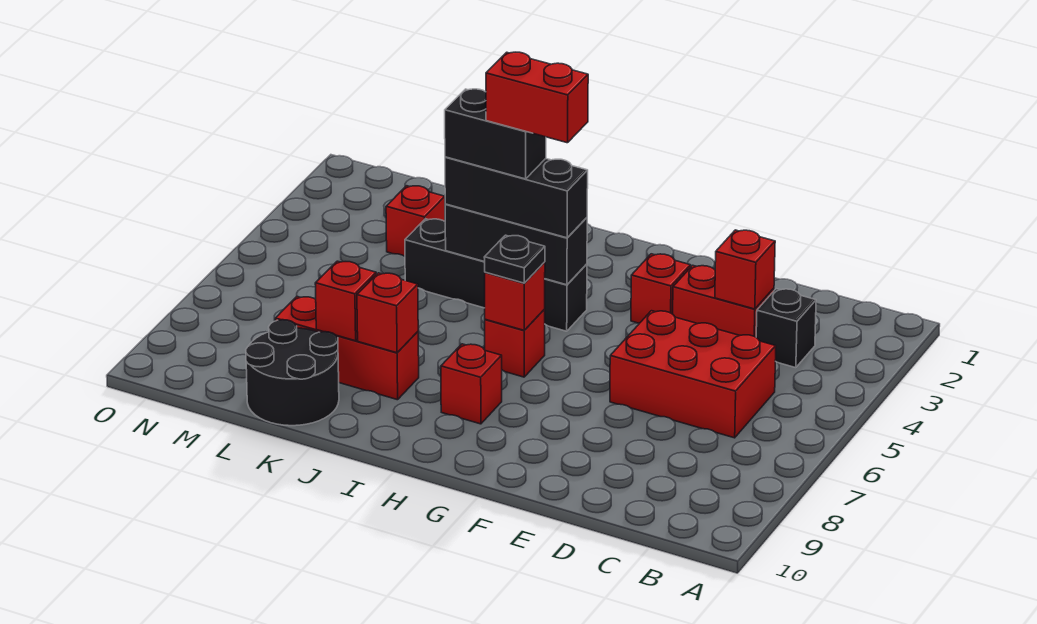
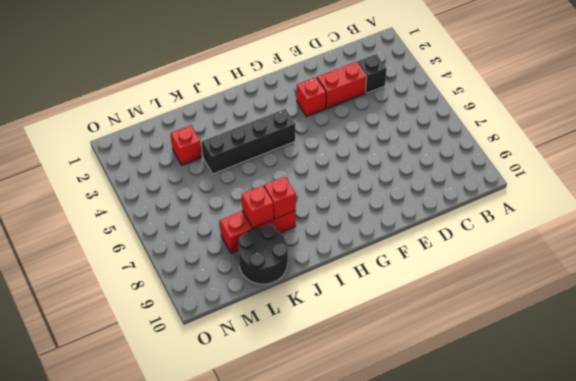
none -> red brick C5:E6 level 1
none -> red brick H6 level 1
none -> red brick H8 level 1

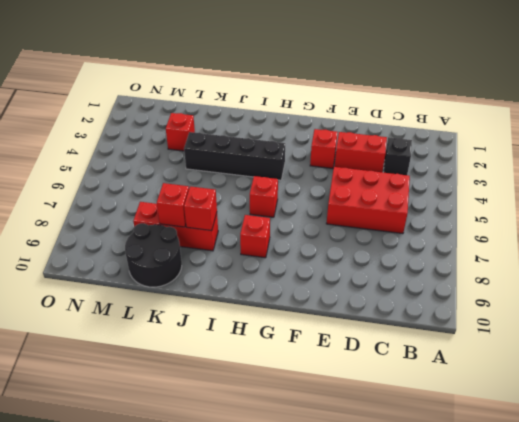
none -> red brick D3 level 2
none -> black brick H4:J4 level 2
none -> red brick H6 level 2

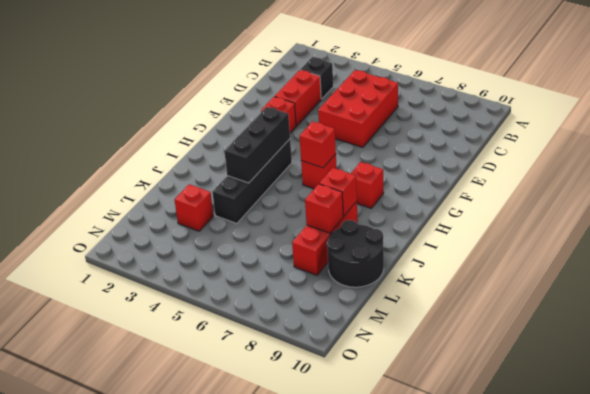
none -> red brick D3 level 2
none -> black brick H4:J4 level 3
none -> black plate H6 level 3

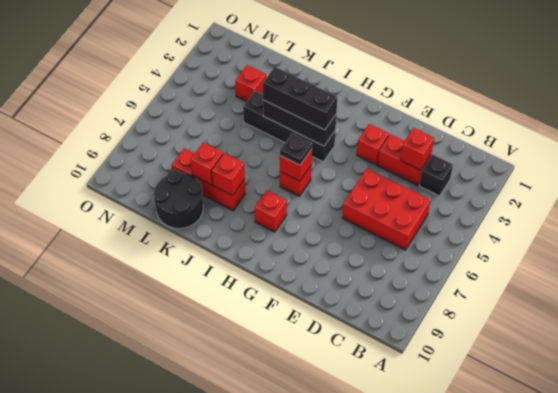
none -> black brick I4:J4 level 4
none -> red brick H4:I4 level 5

